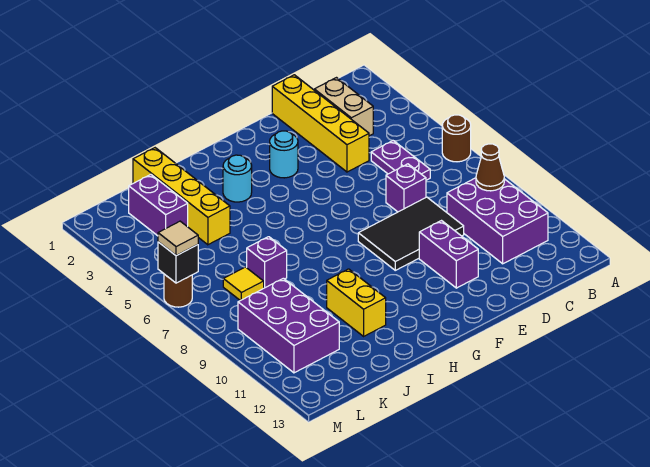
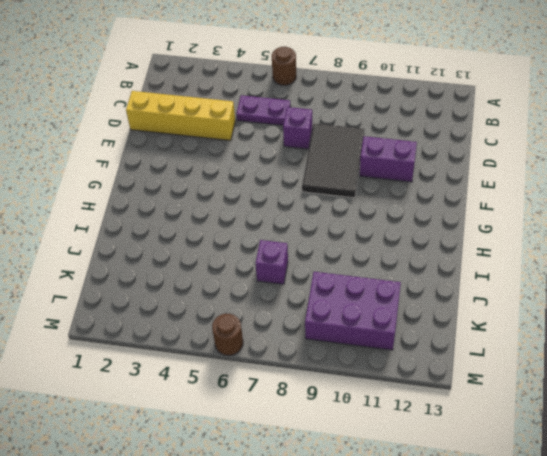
none -> purple brick B9:C11 level 1
none -> tan brick C2:C3 level 1
none -> cyan round brick F3 level 1

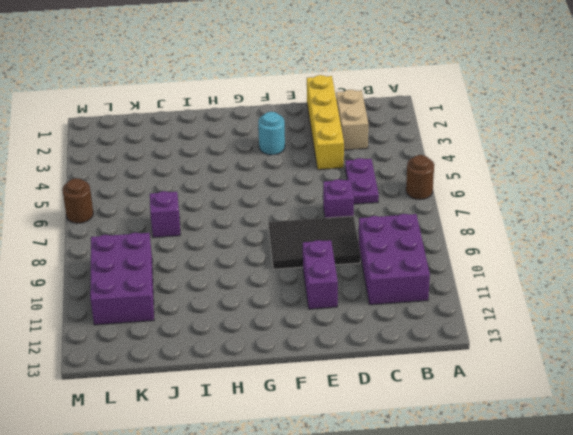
none -> cyan round brick H3 level 1
none -> yellow brick I10:I11 level 1
none -> yellow brick J1:J4 level 1

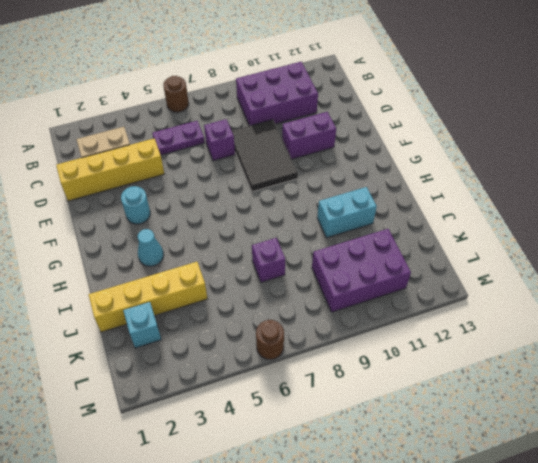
cyan cone H3 level 1 -> cyan round brick H3 level 1
cyan brick I10:I11 level 1 -> yellow brick I10:I11 level 1
cyan brick K2 level 1 -> purple brick K2:K3 level 1
none -> yellow tile K7 level 1
none -> brown cone B9 level 2
none -> black brick M6 level 2

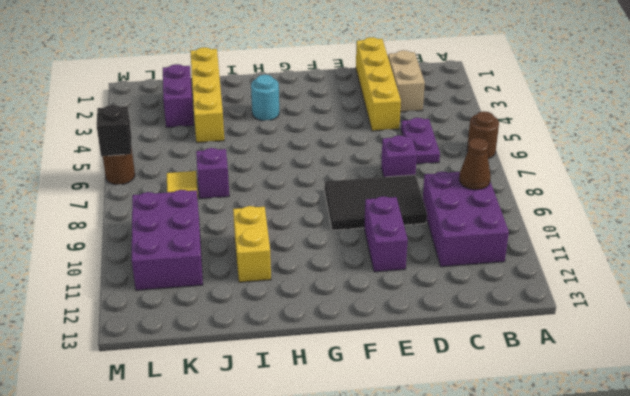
none -> cyan round brick F3 level 1
none -> tan tile M6 level 3

